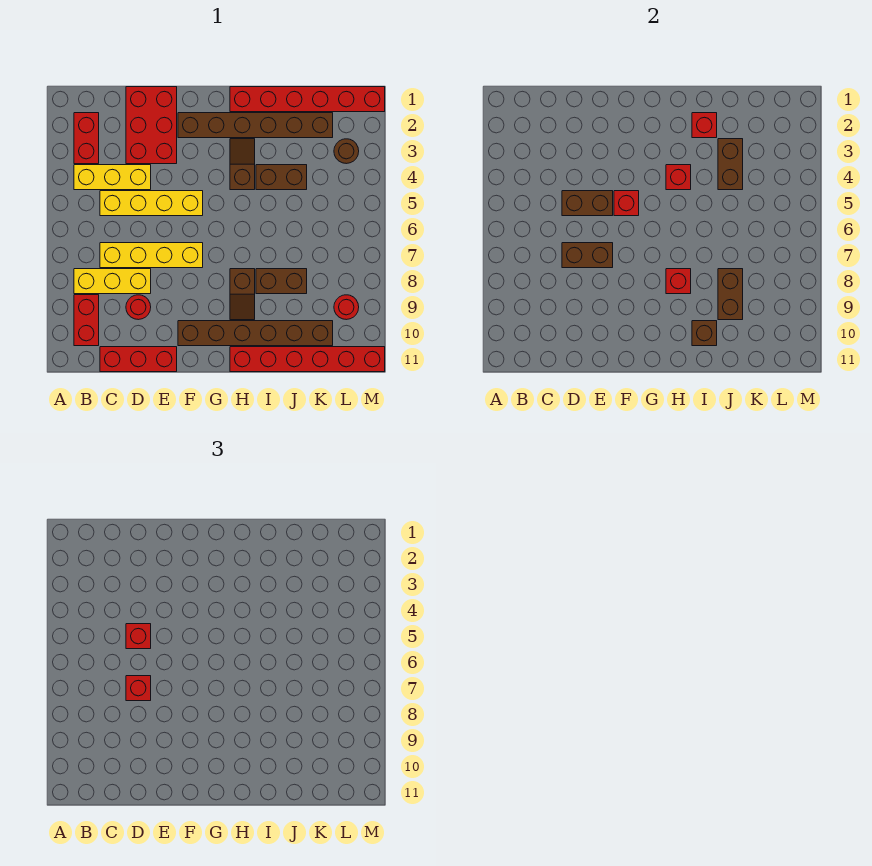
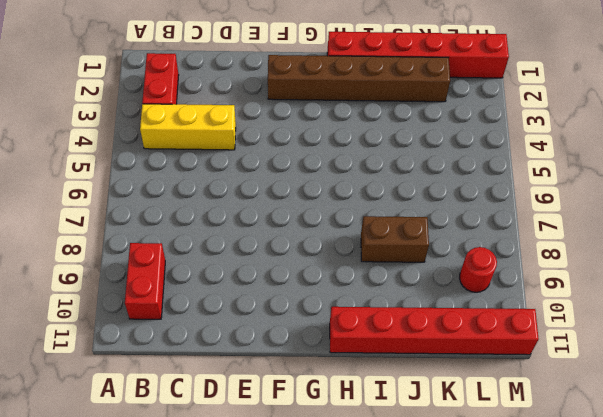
none -> yellow brick B8:D8 level 1
none -> yellow brick C5:F5 level 1
none -> yellow brick C7:F7 level 1
none -> red brick C11:E11 level 1

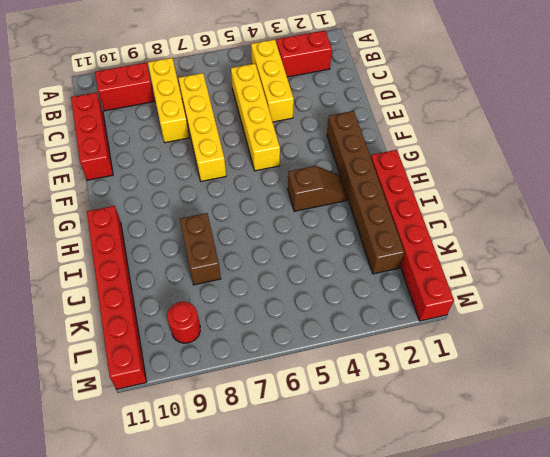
none -> red brick D1:E3 level 1
none -> red round brick D9 level 1
none -> brown brick F10:K10 level 1
none -> brown slope H8:H9 level 1 top 8

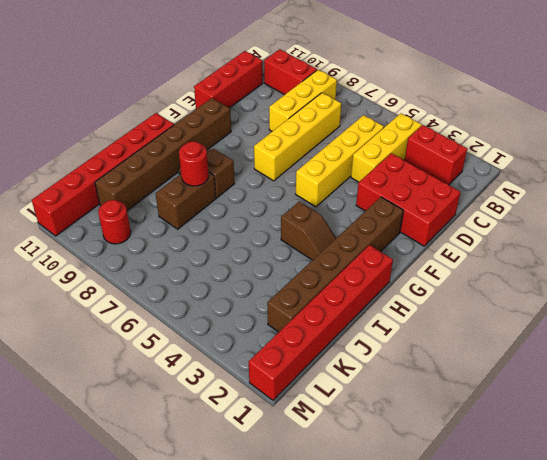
red round brick I8 level 2 -> red round brick D9 level 1
none -> brown brick I4:J4 level 1
none -> brown round brick L3 level 1
none -> brown brick D5:E5 level 2
none -> brown brick D7:E7 level 2

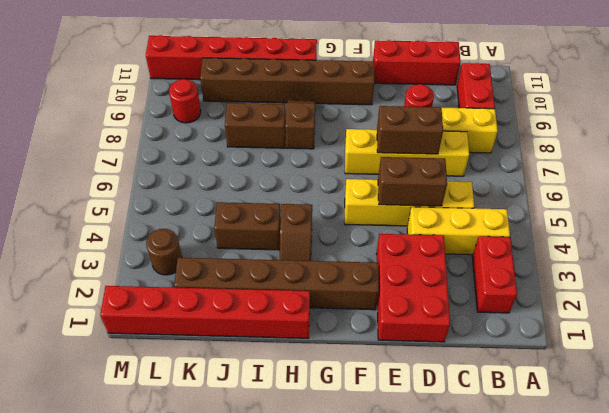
none -> red brick F5 level 2
none -> red brick H4 level 2
none -> red brick H8 level 2
none -> red brick I2 level 2

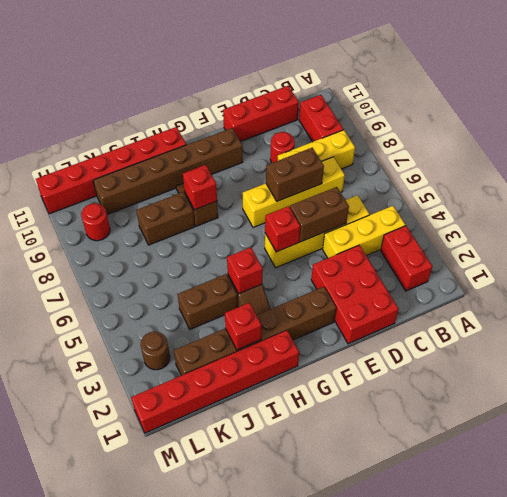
none -> brown brick I10 level 2
none -> brown brick J3:J4 level 2
none -> brown brick J8:J9 level 2
none -> red brick D5 level 3

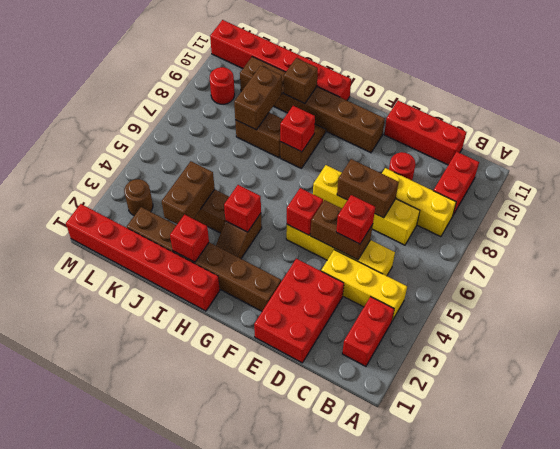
none -> red brick D7 level 3

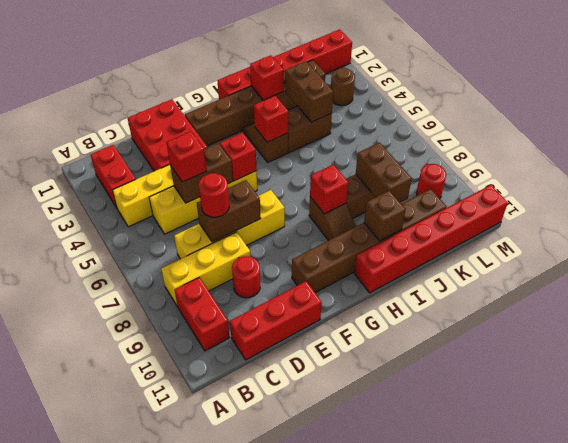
red round brick D7 level 3 -> red brick D7 level 3

